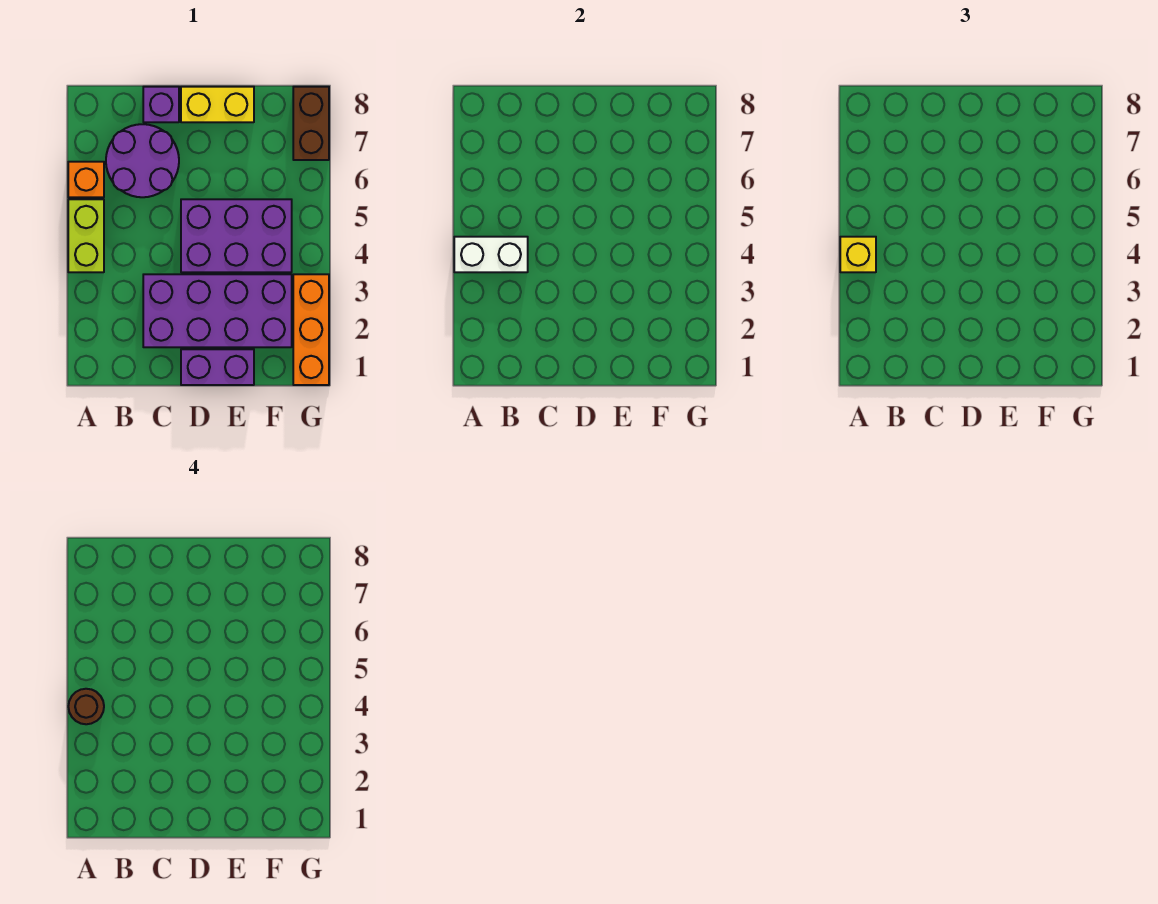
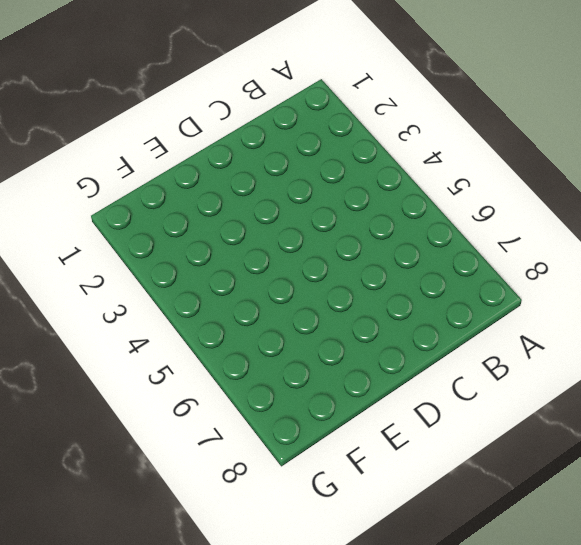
none -> lime brick A4:A5 level 1
none -> orange brick A6 level 1
none -> purple round brick B6:C7 level 1

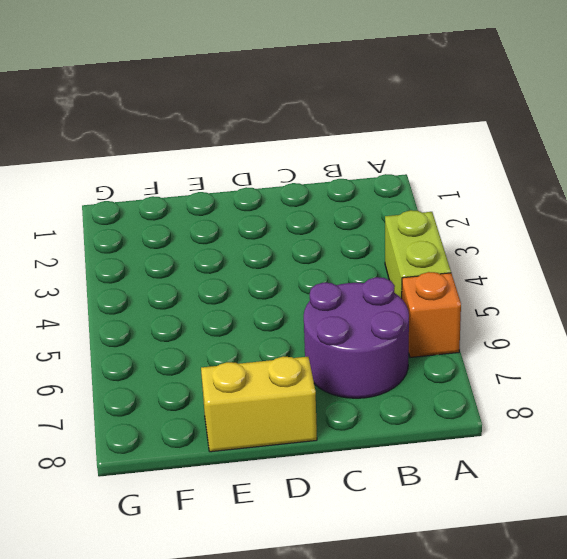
none -> purple brick C2:F3 level 1
none -> purple brick C8 level 1
none -> purple brick D1:E1 level 1

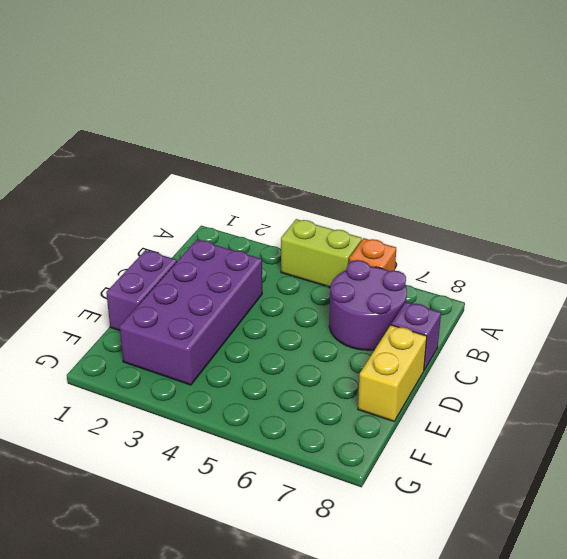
none -> purple brick D4:F5 level 1
none -> orange brick G1:G3 level 1
none -> brown brick G7:G8 level 1

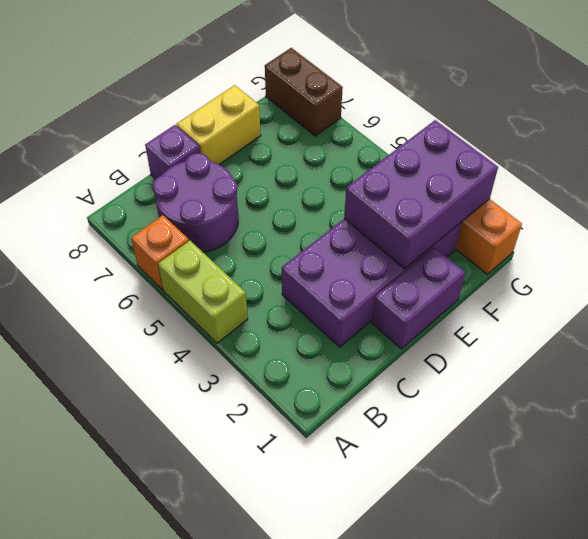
purple brick E2:G3 level 2 -> purple brick D4:F5 level 1
none -> white brick A4:B4 level 2
none -> yellow brick A4 level 3
none -> brown round brick A4 level 4

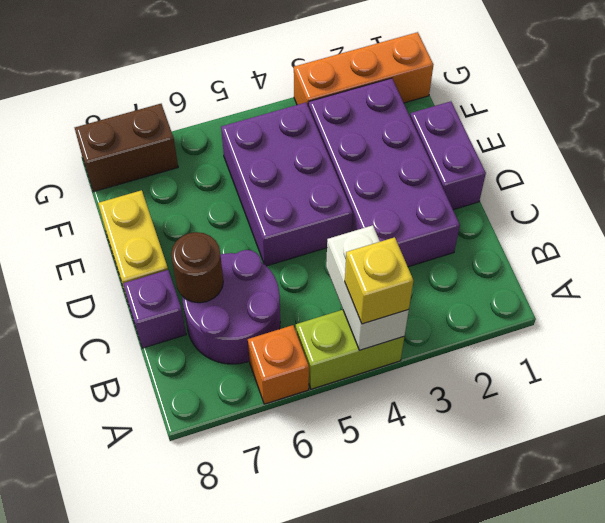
brown round brick C7 level 2 -> brown round brick A4 level 4

